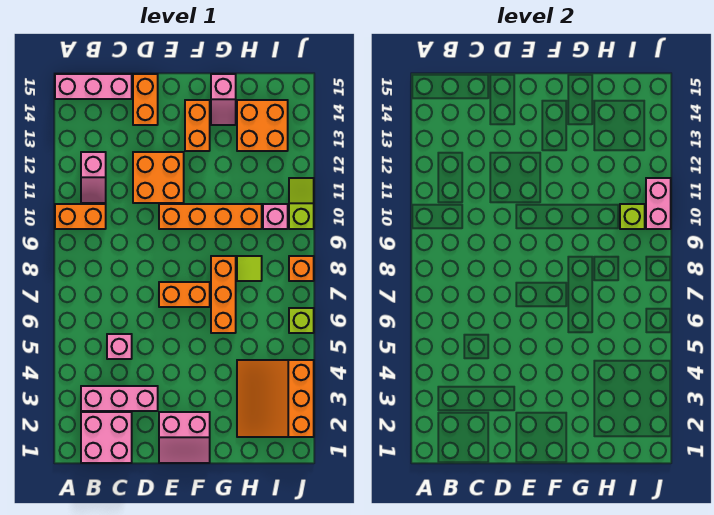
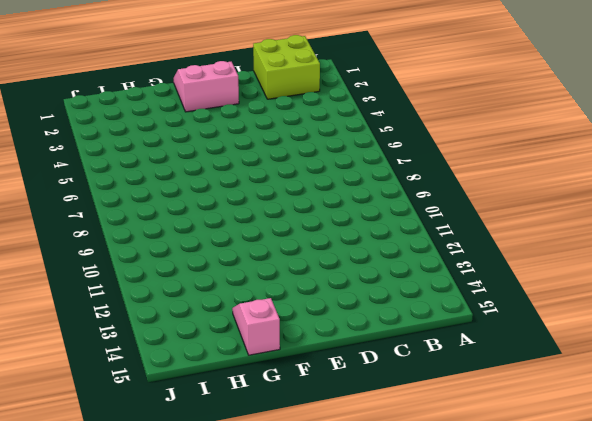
lime brick B1:C2 level 1 -> pink brick B1:C2 level 1
none -> orange brick A10:B10 level 1
none -> pink brick A15:C15 level 1
none -> pink brick B3:D3 level 1

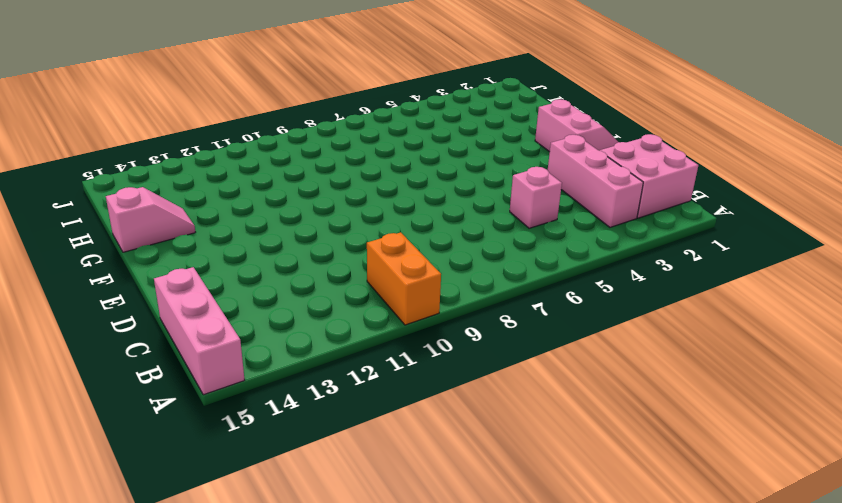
none -> pink slope B11:B12 level 1 top 12
none -> orange brick D11:E12 level 1
none -> orange brick D14:D15 level 1

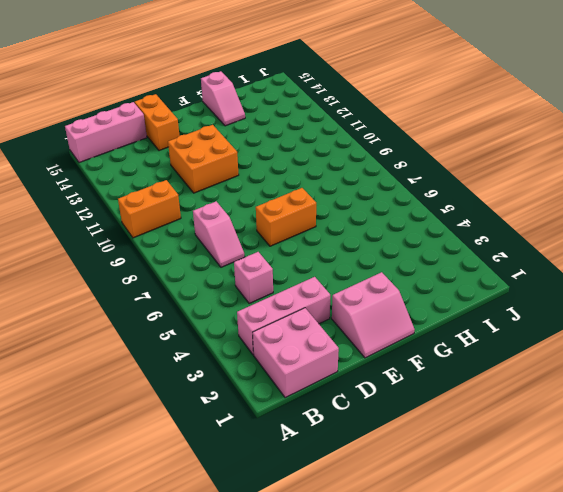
pink slope C7:C8 level 1 top 8 -> pink slope B11:B12 level 1 top 12
none -> orange brick E10:H10 level 1
none -> orange brick F13:F14 level 1
none -> orange brick G6:G8 level 1

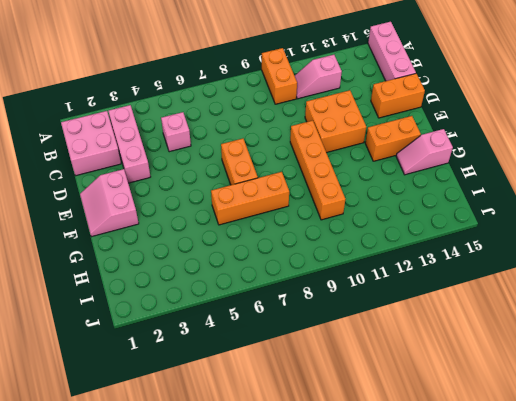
none -> orange slope H2:J4 level 1 top J
none -> lime tile H8 level 1
none -> orange brick H13:I14 level 1

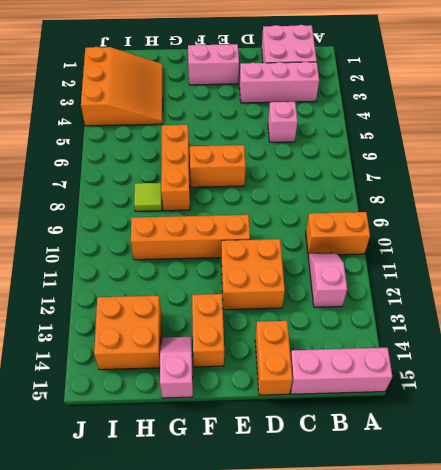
none -> pink brick I10 level 1
none -> lime brick J6 level 1
none -> orange brick J8 level 1

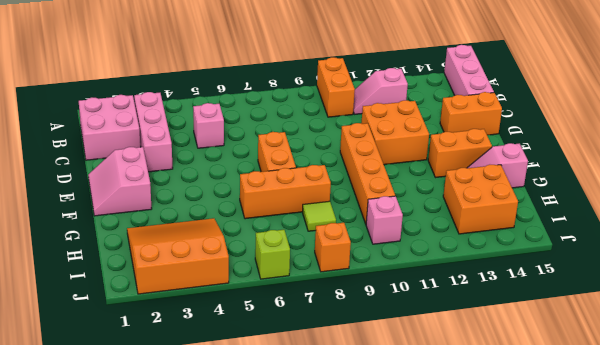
none -> lime slope J10:J11 level 1 top 10
none -> lime brick I10 level 2
none -> pink brick J10:J11 level 2

